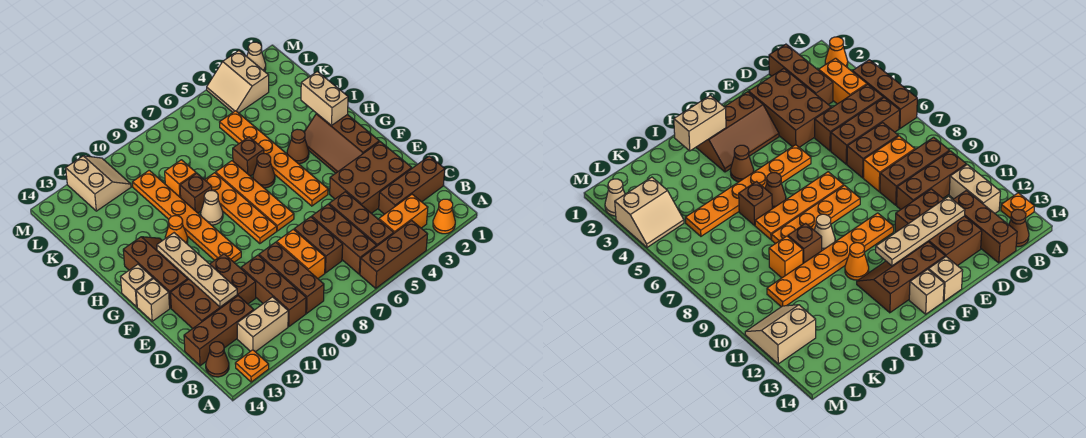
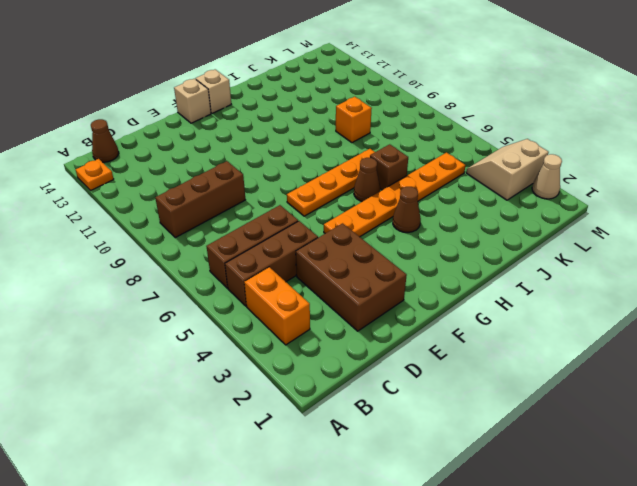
none -> orange cone A2 level 1
none -> brown brick A4:A6 level 1
none -> brown brick B10:D10 level 1
none -> tan brick B11:B12 level 1

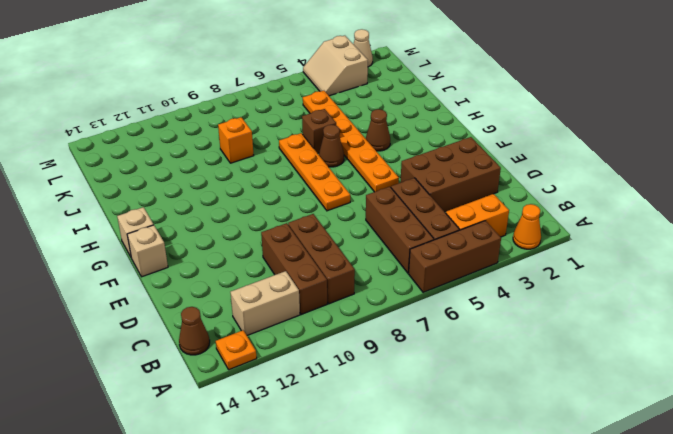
none -> brown brick C1:C3 level 1
none -> brown brick C7:D7 level 1
none -> orange brick C8:D8 level 1
none -> brown brick C12:C14 level 1

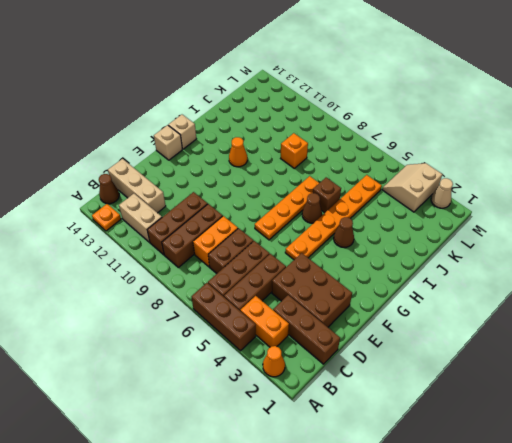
tan brick C12:C14 level 1 -> brown brick C12:C14 level 1
none -> brown brick D11:E13 level 1
none -> brown slope F2:H3 level 1 top 2
none -> orange plate F8:I8 level 1
none -> orange plate F10:K10 level 1

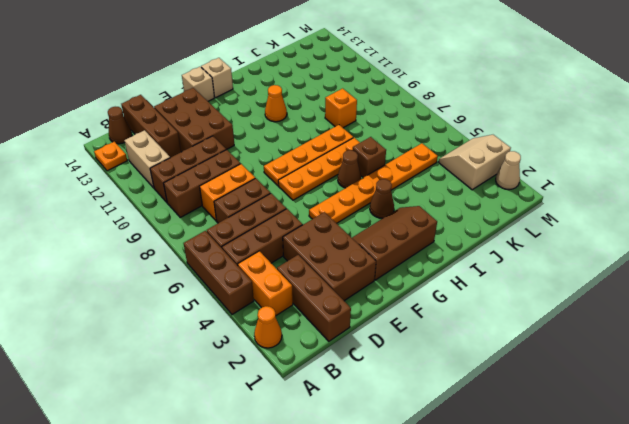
none -> orange plate F10:K10 level 1
none -> brown slope F12:H13 level 1 top 13
none -> tan cone H9 level 1
none -> brown brick I9 level 1

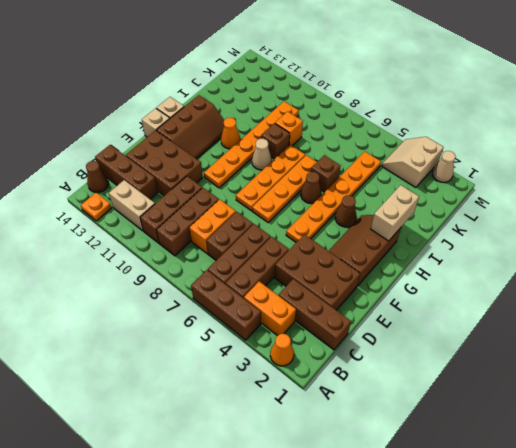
none -> tan slope L11:M12 level 1 top 12
none -> tan plate D12:G12 level 2

